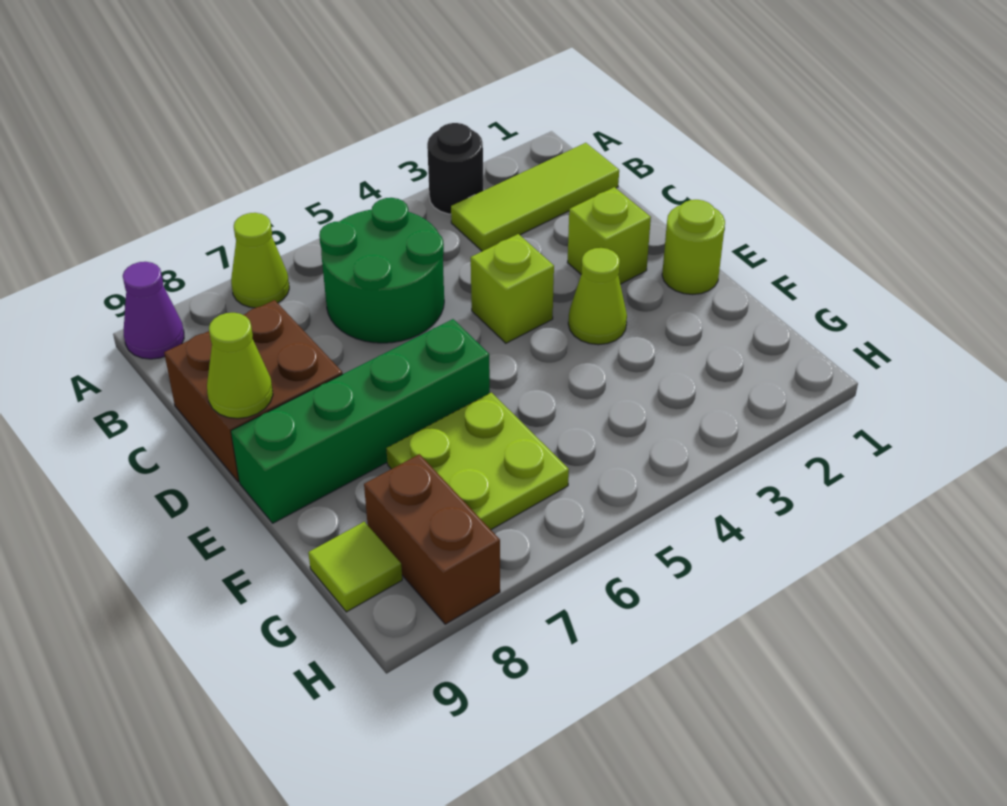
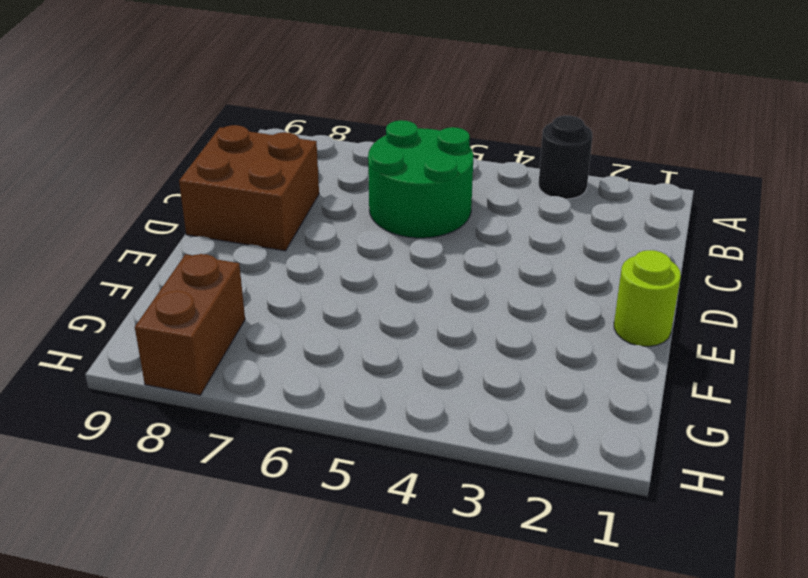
none -> lime cone A7 level 1
none -> purple cone A9 level 1
none -> lime tile B1:B3 level 1

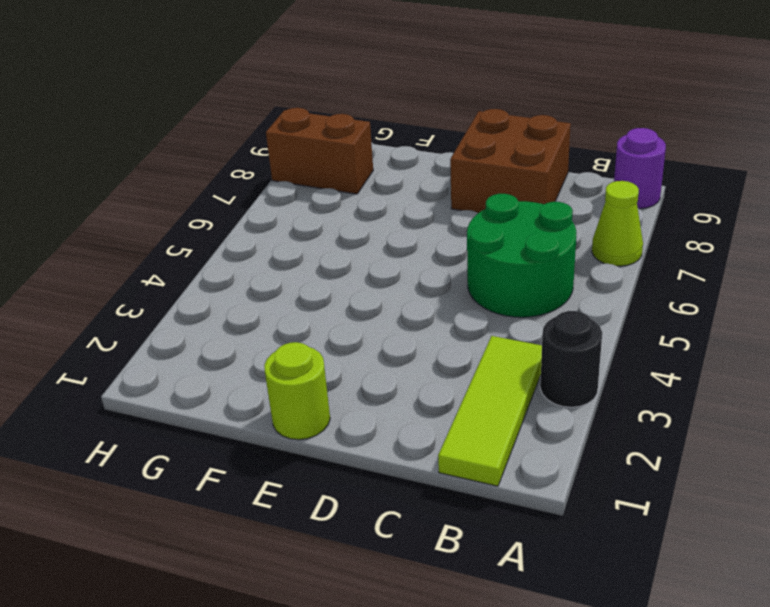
purple round brick A9 level 1 -> purple cone A9 level 1
none -> lime brick D2 level 1
none -> lime brick D4 level 1
none -> lime cone E3 level 1

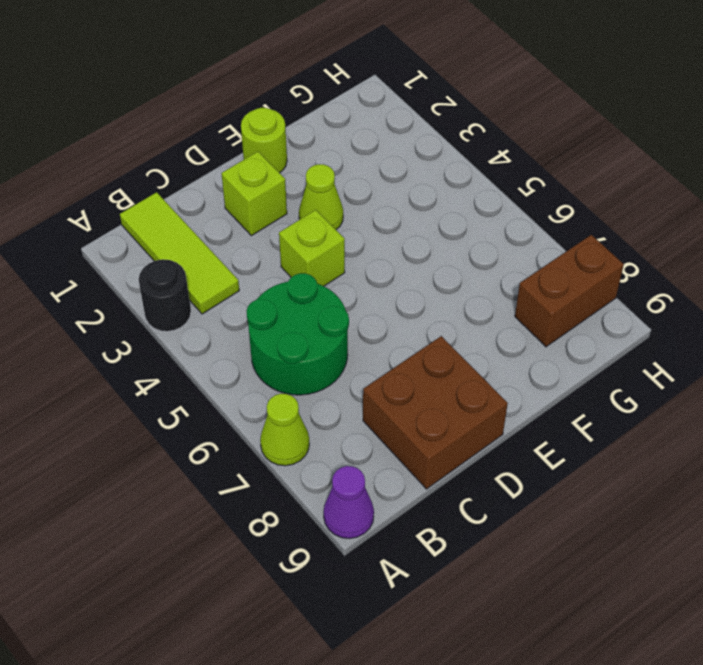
none -> green brick E6:E9 level 1
none -> lime plate F6:G7 level 1
none -> lime tile G9 level 1

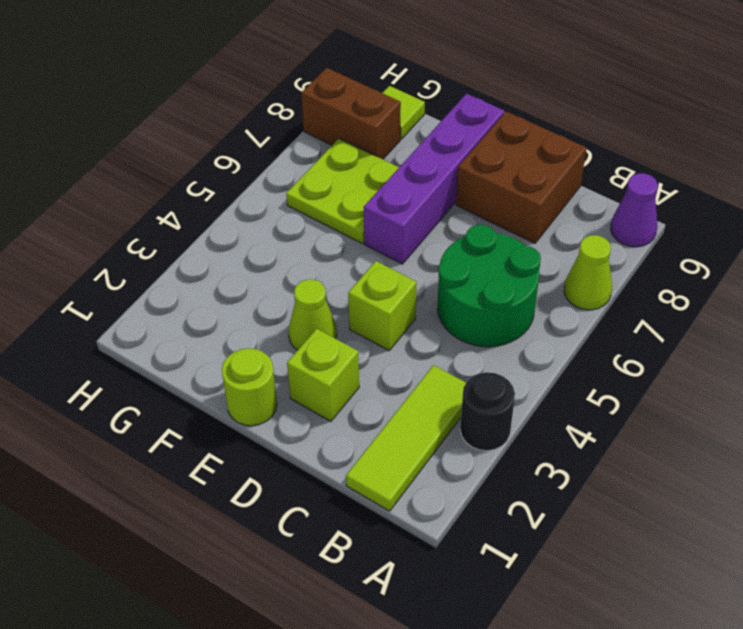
purple brick E6:E9 level 1 -> green brick E6:E9 level 1
none -> lime cone D9 level 2

